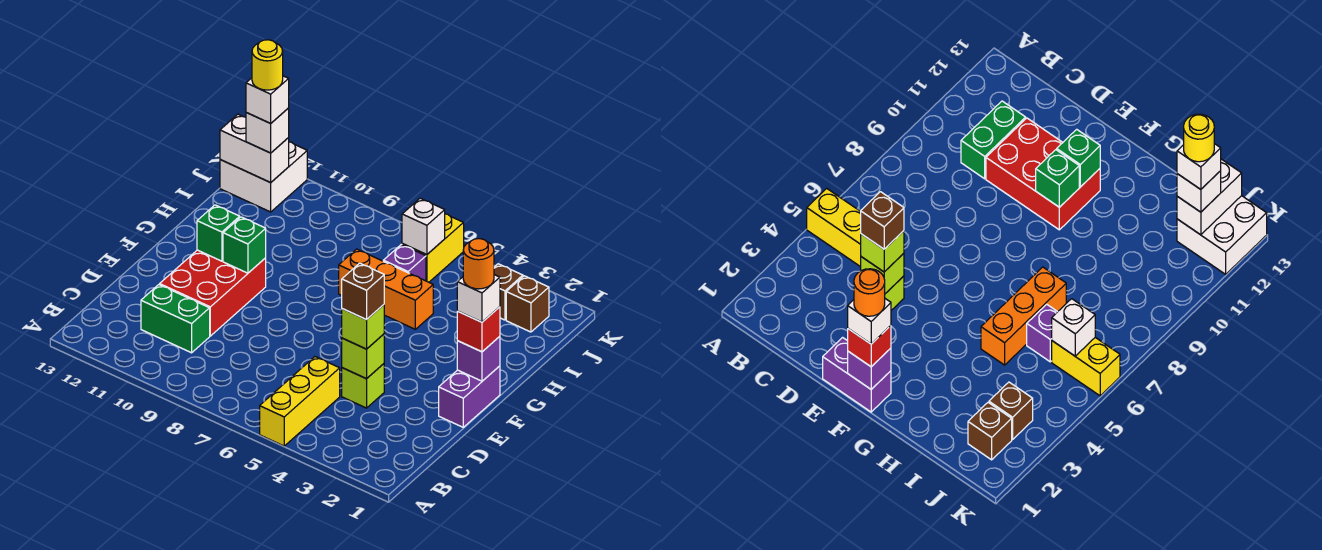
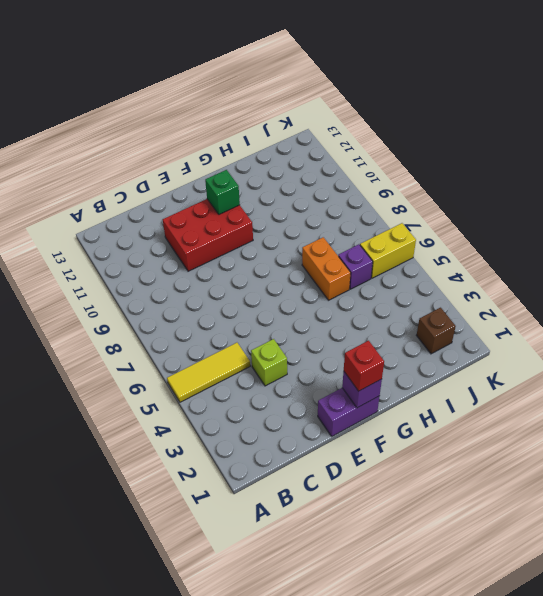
yellow tile A5:C5 level 1 -> yellow brick A5:C5 level 1
orange brick H6:H7 level 1 -> orange brick H5:H7 level 1
none -> green brick C10:C11 level 1
none -> brown brick J3 level 1
none -> white brick J12:K13 level 1

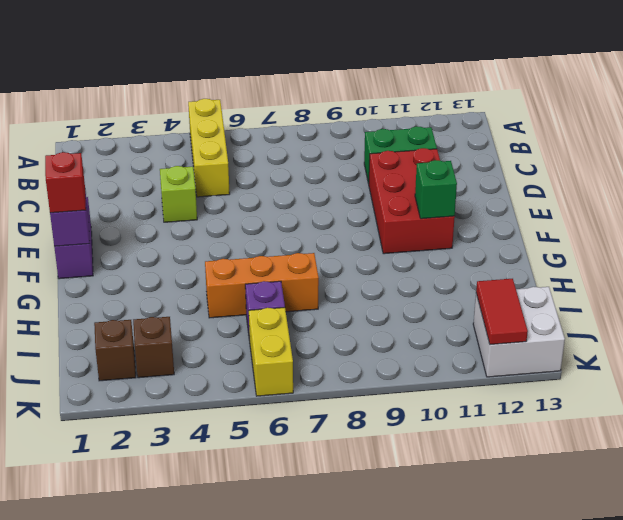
red tile J12:K12 level 2 -> white brick J12:J13 level 2
none -> lime brick D4 level 2
none -> green brick F10 level 2
none -> white brick J6 level 2

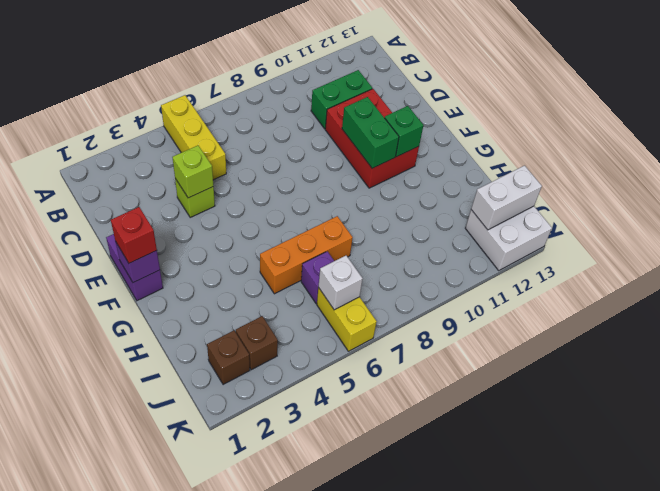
green brick E10:F10 level 2 -> green brick F10 level 2
none -> lime brick D4 level 3
none -> white brick J12 level 3
none -> brown brick D4 level 4

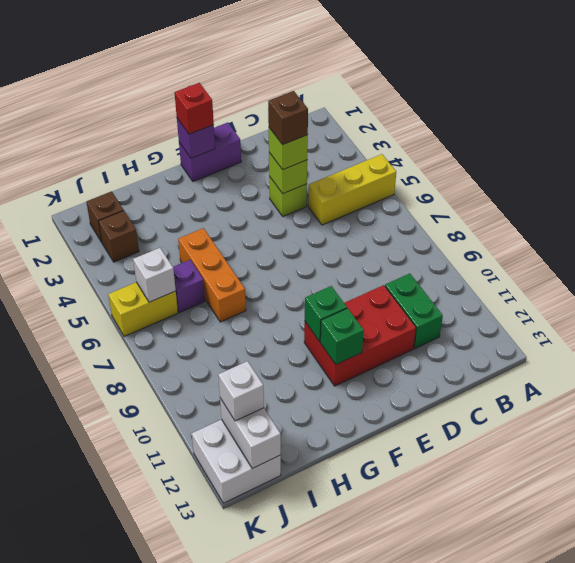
none -> white brick F1 level 4
none -> white brick J12 level 4
none -> orange round brick F1 level 5

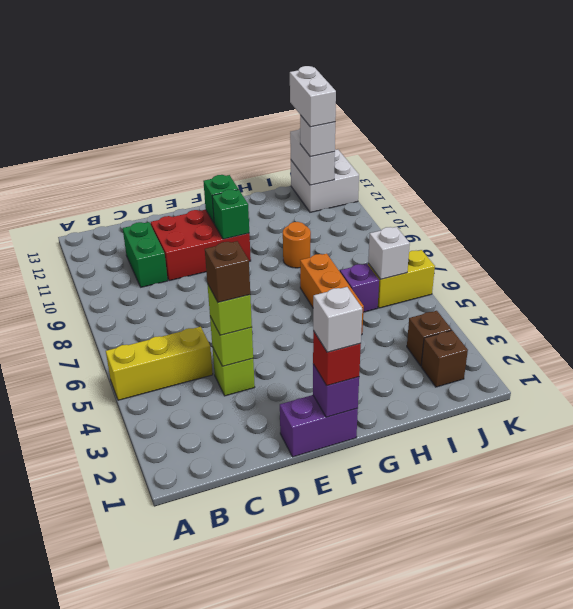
orange round brick H9 level 1 -> orange round brick F1 level 5
white brick J12:J13 level 4 -> white brick J12 level 4
none -> yellow round brick J12 level 5

